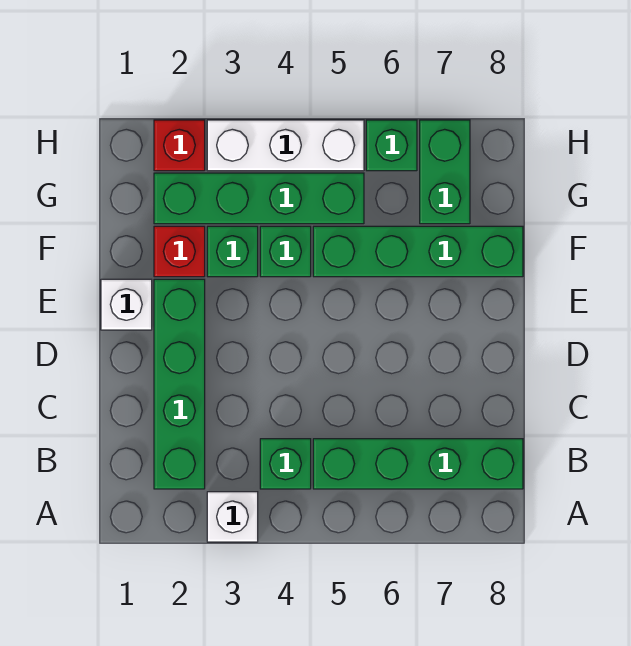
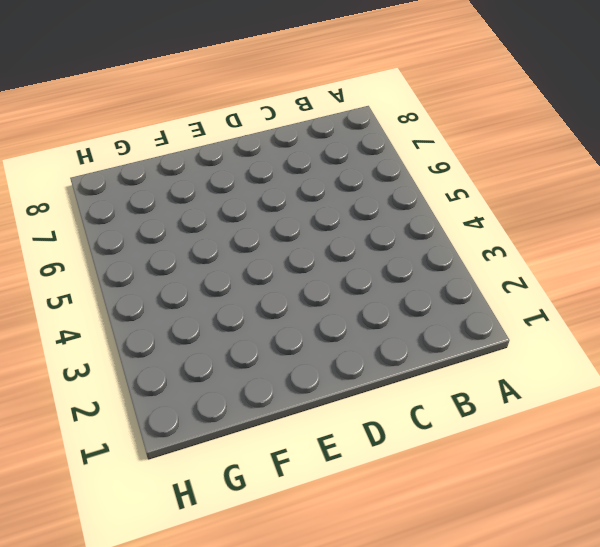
none -> white brick A3 level 1
none -> green brick B2:E2 level 1
none -> green brick B4 level 1

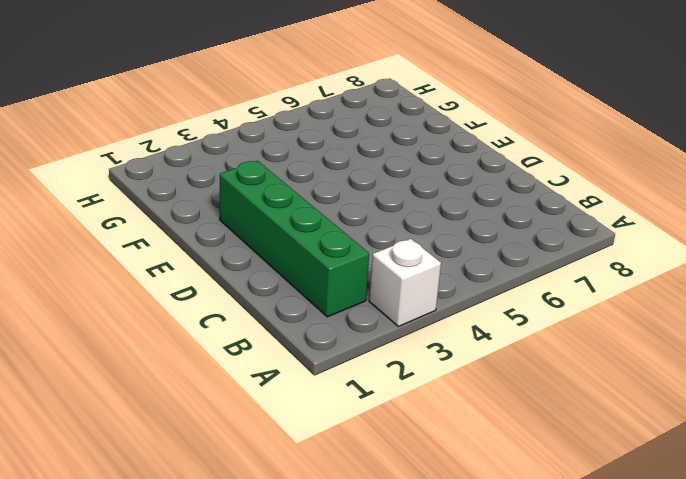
none -> green brick B4 level 1
none -> green brick B5:B8 level 1
none -> white brick E1 level 1

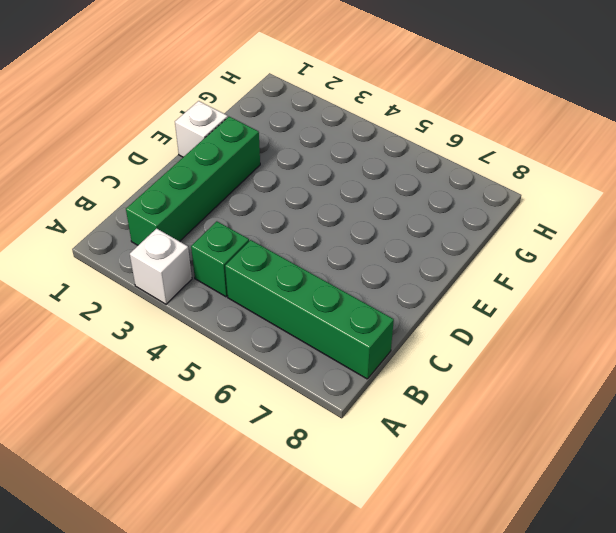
none -> red brick F2 level 1
none -> green brick F3 level 1
none -> green brick F4 level 1

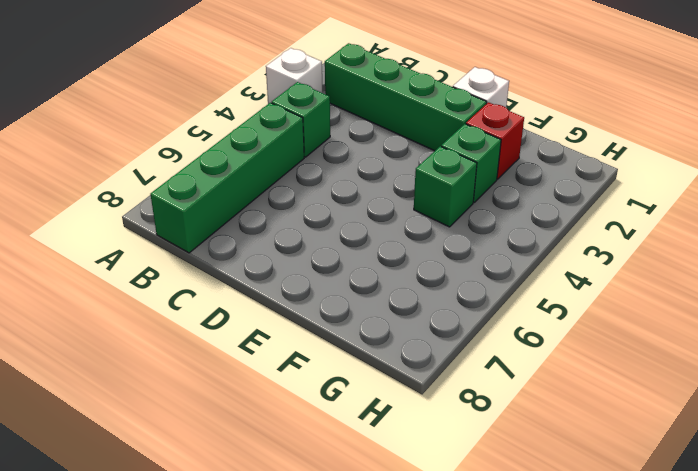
none -> green brick F5:F8 level 1
none -> green brick G2:G5 level 1
none -> green brick G7:H7 level 1

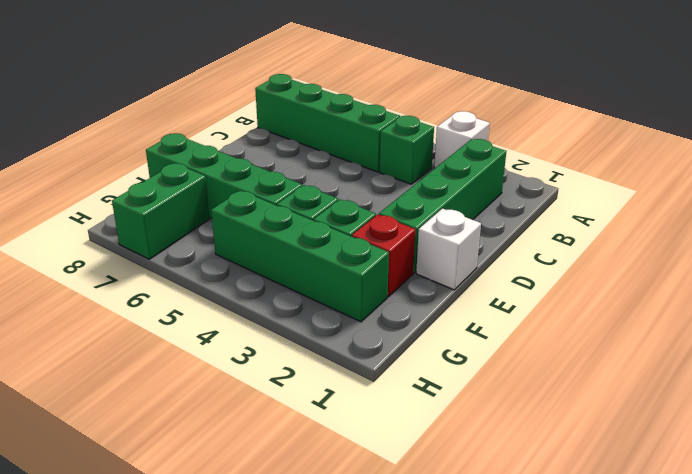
none -> red brick H2 level 1
none -> white brick H3:H5 level 1
none -> green brick H6 level 1

